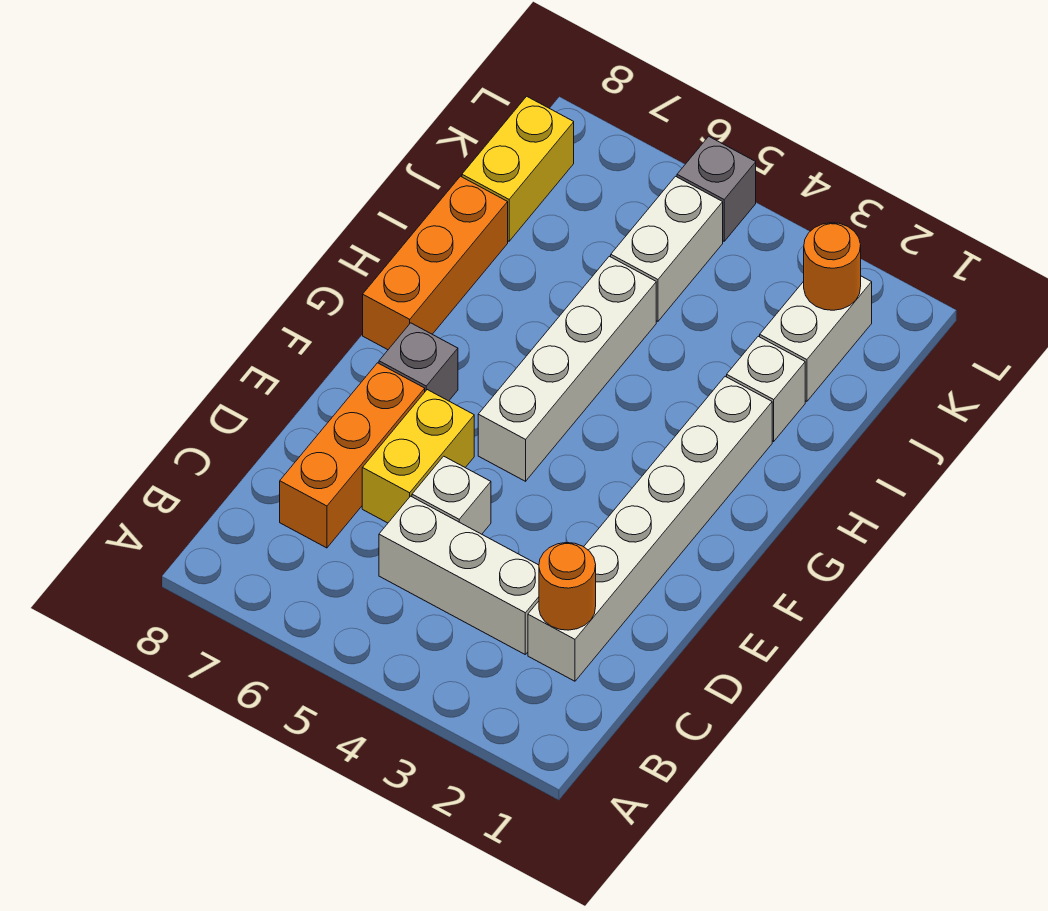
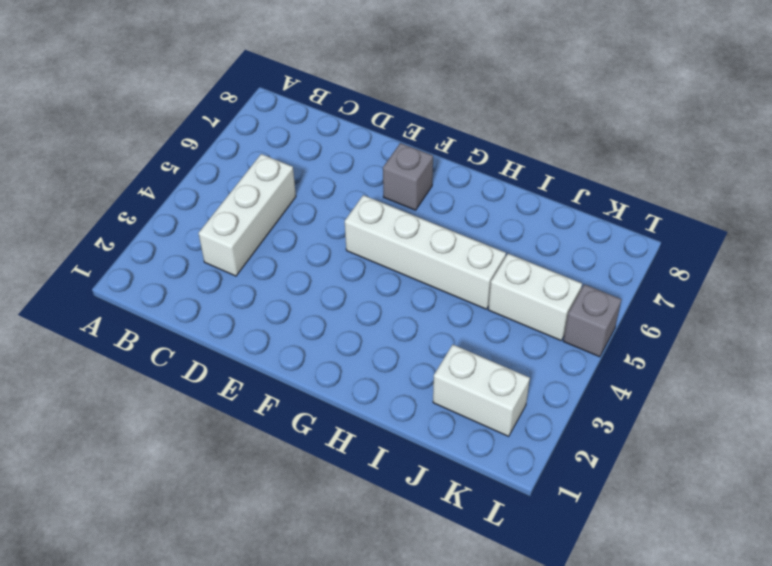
none -> white brick C2:H2 level 1
none -> orange brick C7:E7 level 1
none -> white brick D5 level 1

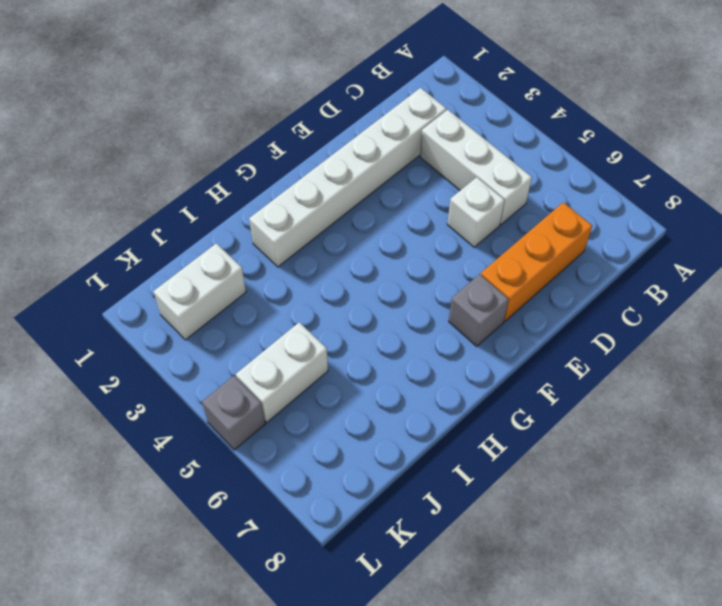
none -> yellow brick D6:E6 level 1
none -> white brick F5:I5 level 1
none -> orange brick G8:I8 level 1

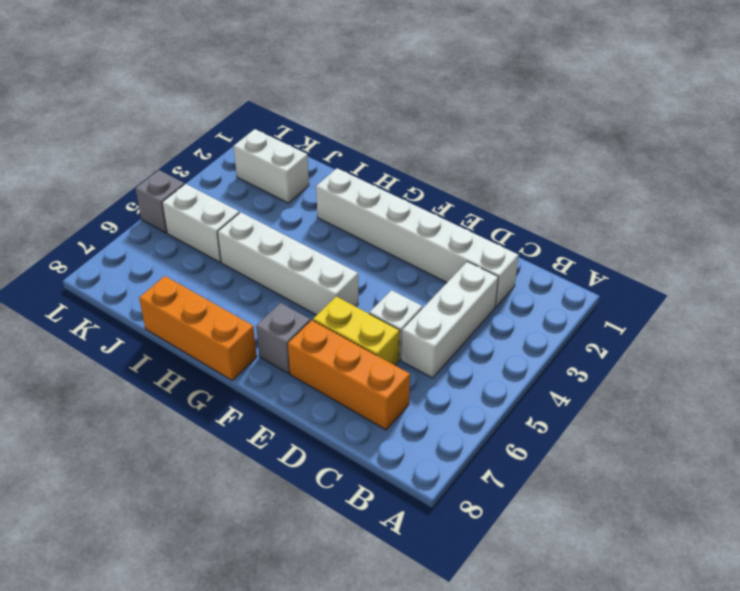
none -> white brick I2 level 1
none -> yellow brick J8:K8 level 1
none -> orange round brick C2 level 2

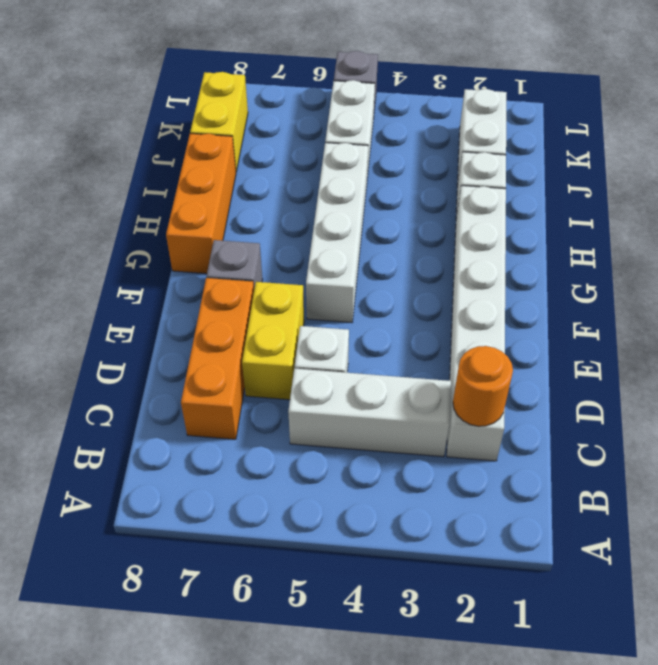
none -> orange round brick K2 level 2

